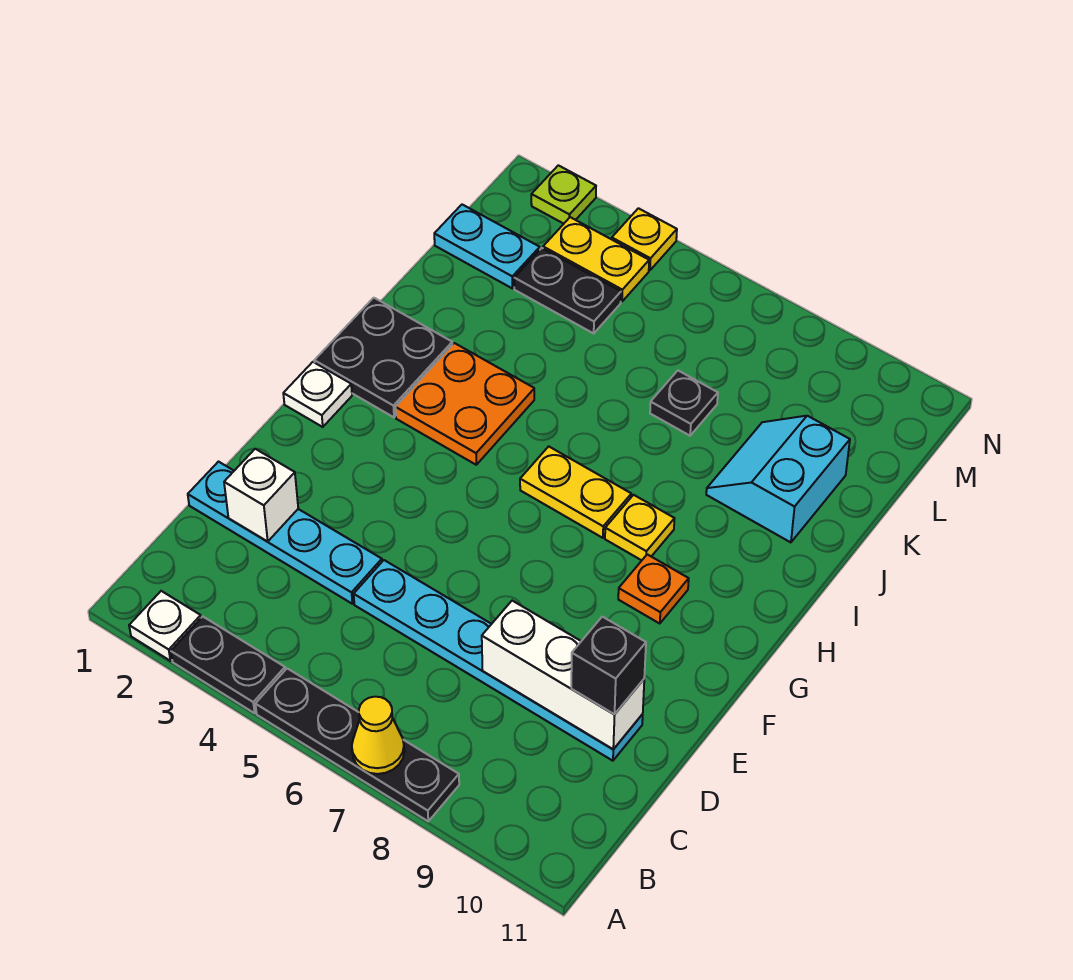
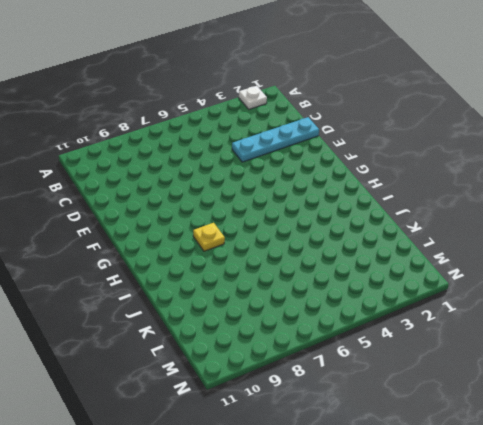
none -> black plate A3:A4 level 1
none -> black plate A5:A8 level 1
none -> cyan plate D5:D10 level 1

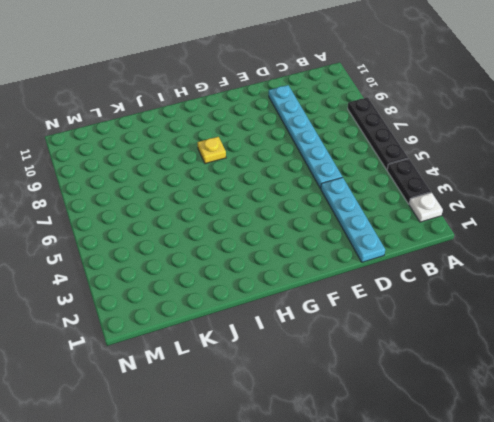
none -> white plate G1 level 1
none -> orange plate G9 level 1
none -> black plate H1:I2 level 1

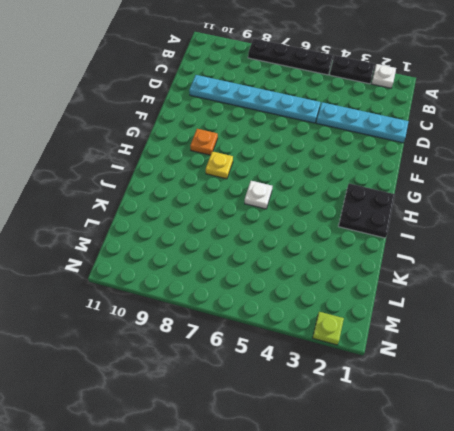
white plate I6 level 1 -> white plate G1 level 1
none -> orange plate H3:I4 level 1
none -> yellow plate H6:H7 level 1
none -> cyan slope J9:K10 level 1 top 10

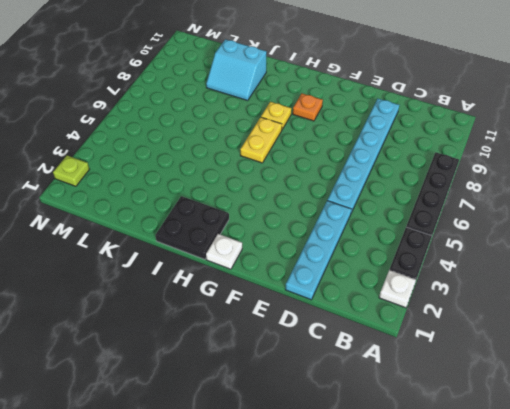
none -> orange plate H3:I4 level 1
none -> black plate K7 level 1
none -> cyan plate L1:L2 level 1

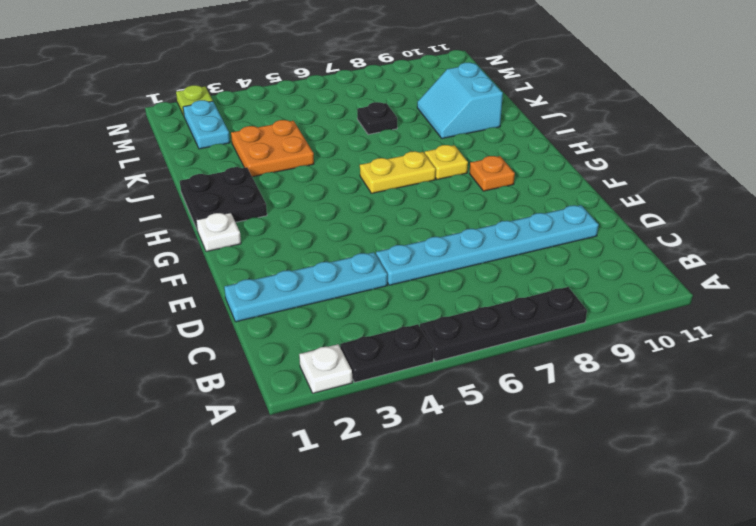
orange plate J3:K4 level 1 -> orange plate H3:I4 level 1
cyan plate L2:M2 level 1 -> cyan plate L1:L2 level 1
none -> black plate L3:L4 level 1
none -> yellow plate M3:M4 level 1
none -> yellow plate N4 level 1

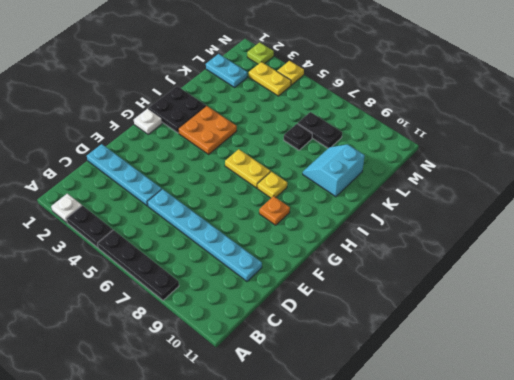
black plate L7:L8 level 1 -> black plate L3:L4 level 1
none -> yellow cone A7 level 2
none -> white brick D2 level 2
none -> white brick D8:D10 level 2

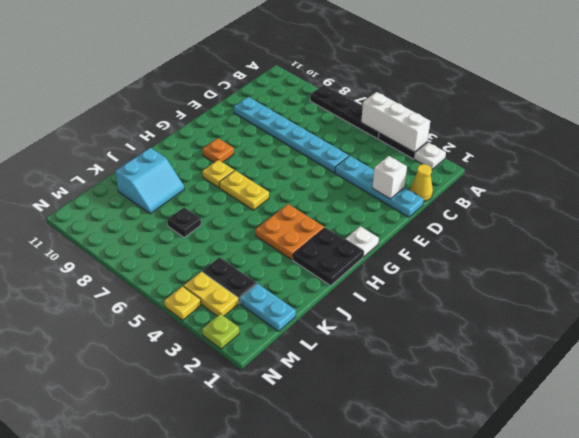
white brick A3:A5 level 2 -> white brick D8:D10 level 2
yellow cone C1 level 1 -> yellow cone A7 level 2
none -> black brick D10 level 3

